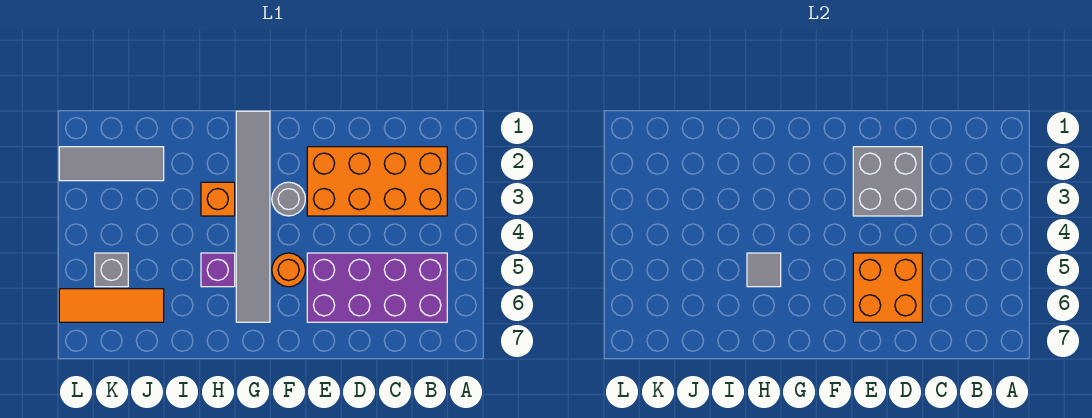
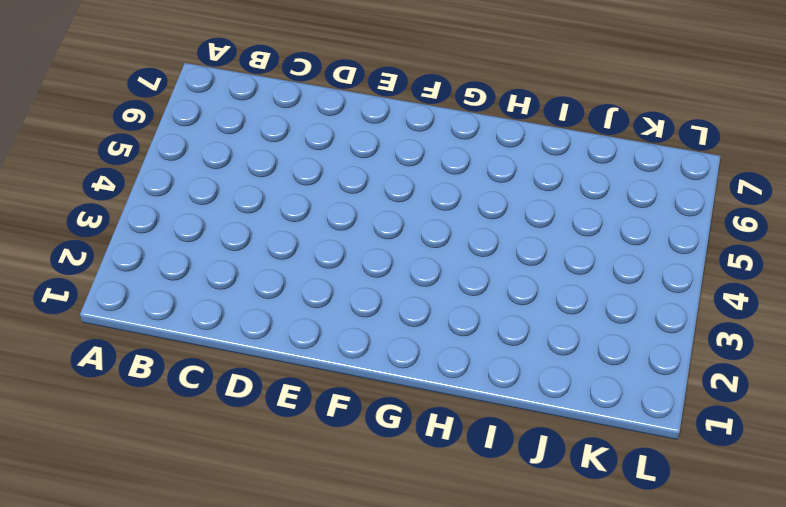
none -> orange brick B2:E3 level 1
none -> purple brick B5:E6 level 1
none -> grey round brick F3 level 1

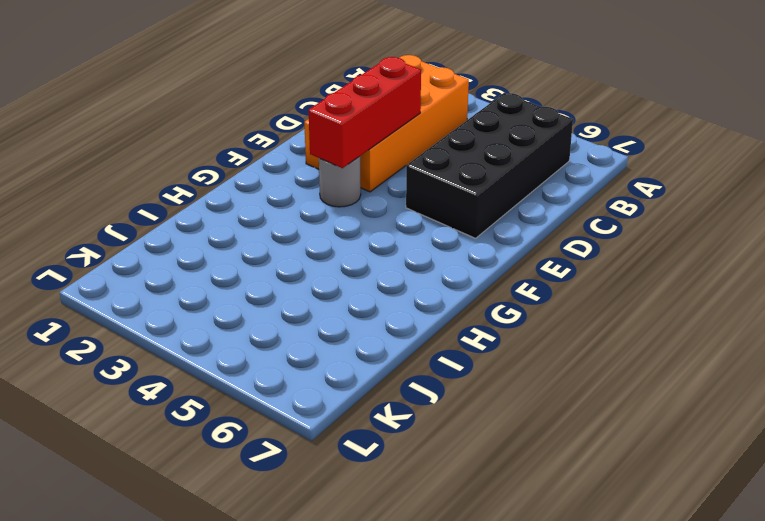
black brick B5:E6 level 1 -> purple brick B5:E6 level 1
red brick D3:F3 level 2 -> grey brick D2:E3 level 2
none -> orange round brick F5 level 1
none -> grey tile G1:G6 level 1
none -> orange brick H3 level 1

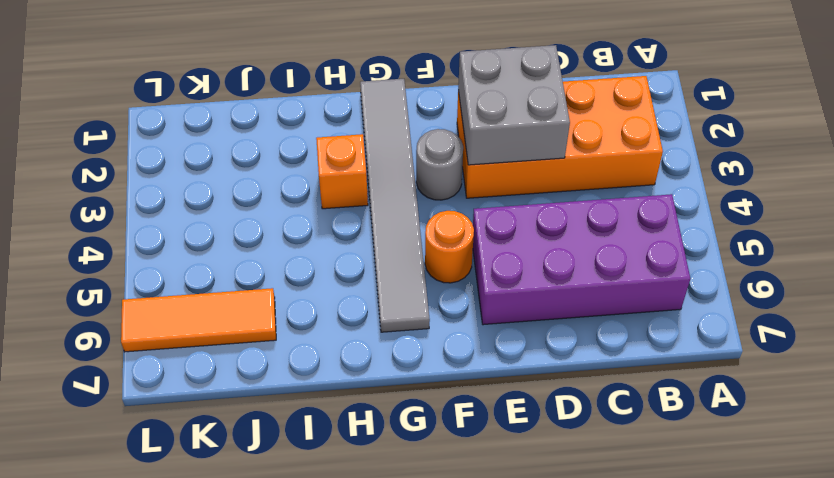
none -> purple brick H5 level 1
none -> grey tile J2:L2 level 1
none -> grey brick K5 level 1

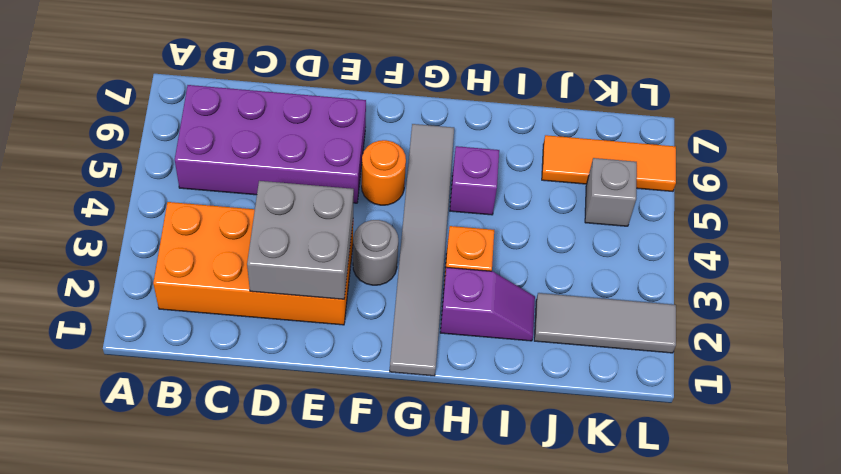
purple slope H2:I2 level 1 top H -> none
none -> orange brick D5:E6 level 2
none -> grey tile H5 level 2

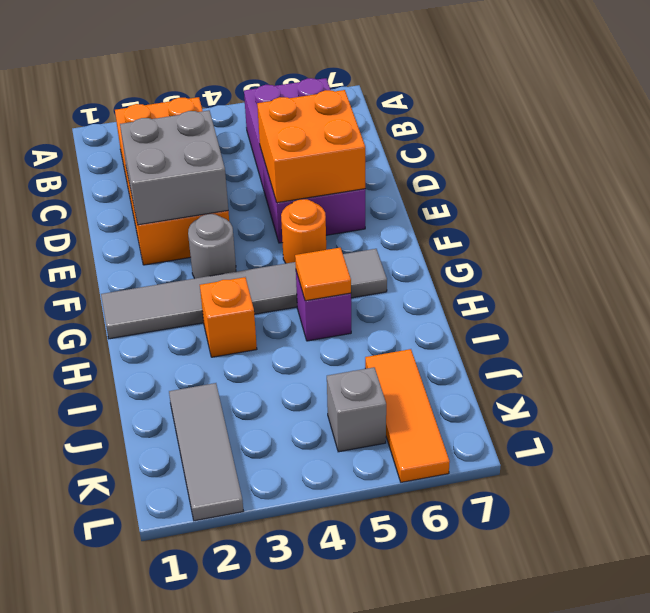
orange tile H5 level 2 -> grey tile H5 level 2

